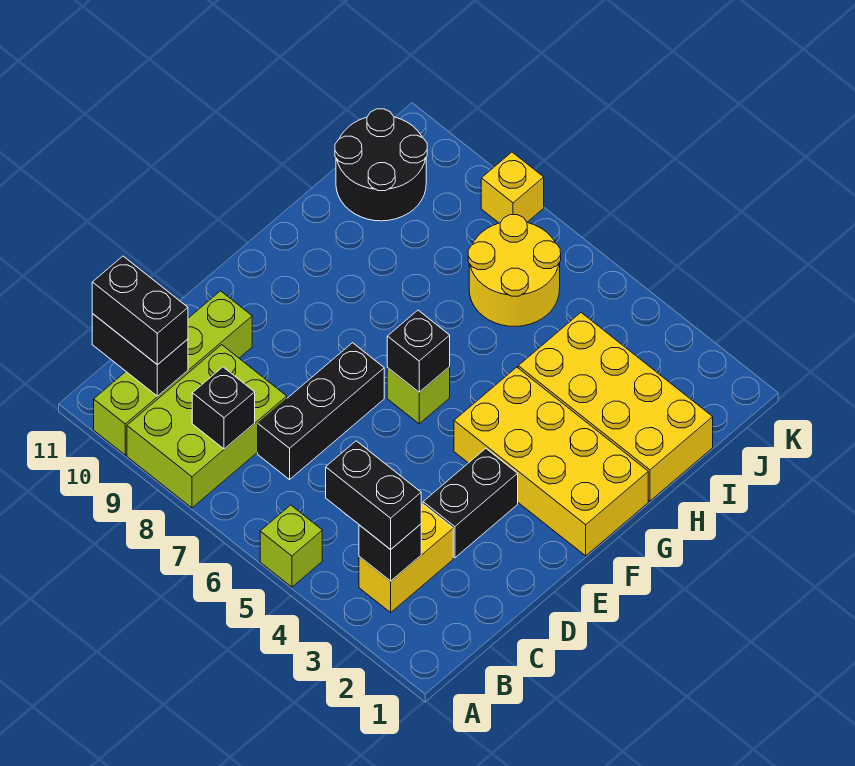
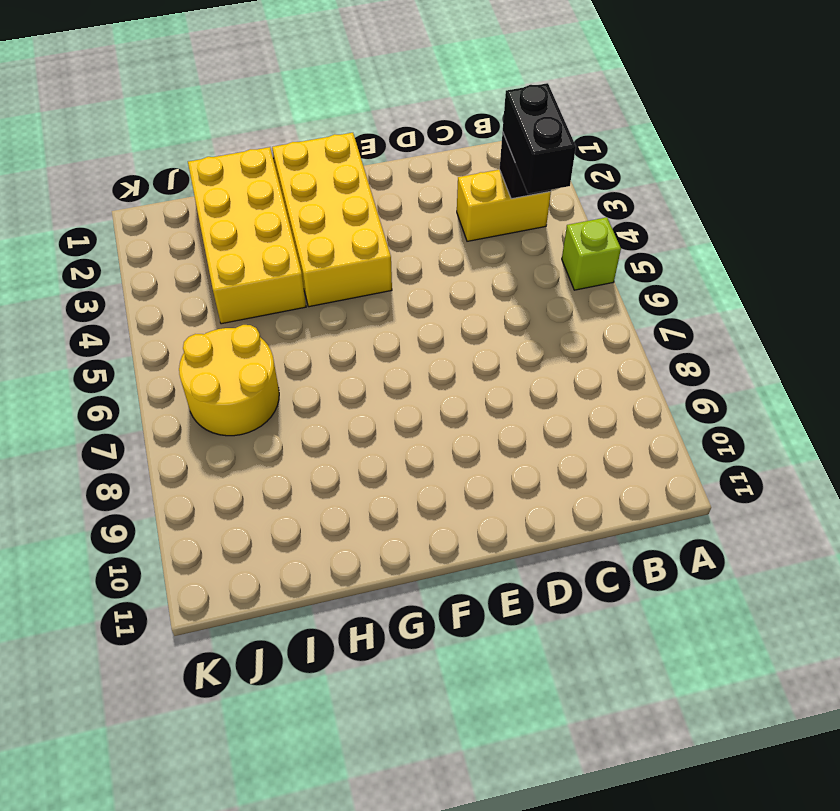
none -> lime brick A8:C9 level 1
none -> lime brick A10:D10 level 1
none -> black brick C7:E7 level 1

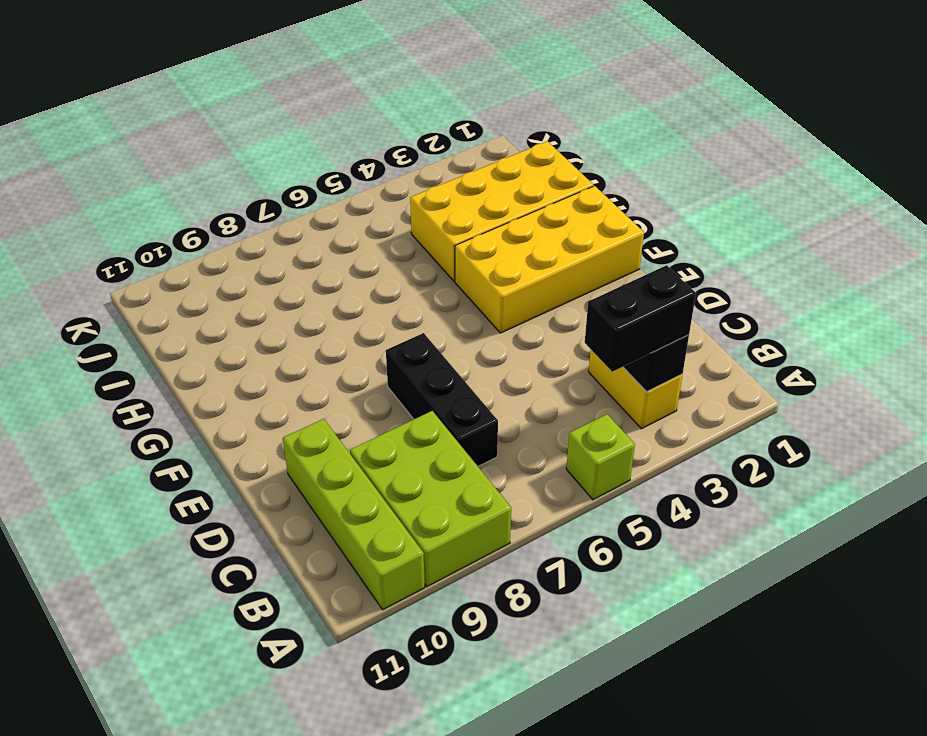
none -> black brick D3:E3 level 1
none -> lime brick F6 level 1
none -> yellow round brick I6:J7 level 1

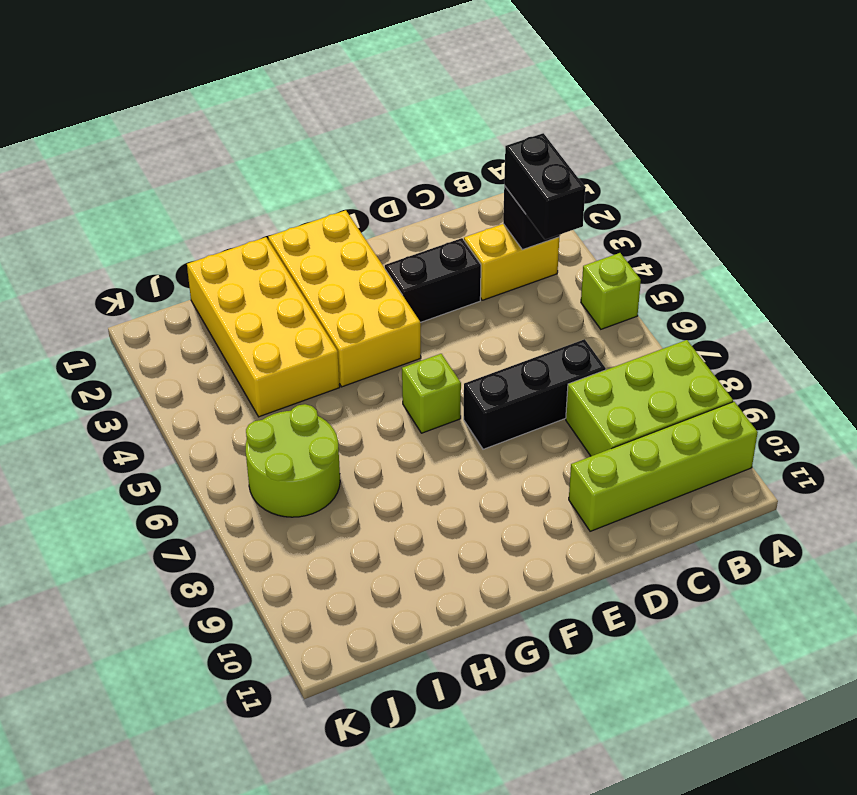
lime round brick I6:J7 level 1 -> yellow round brick I6:J7 level 1
none -> black round brick I10:J11 level 1
none -> yellow brick K8 level 1
none -> black brick B8 level 2

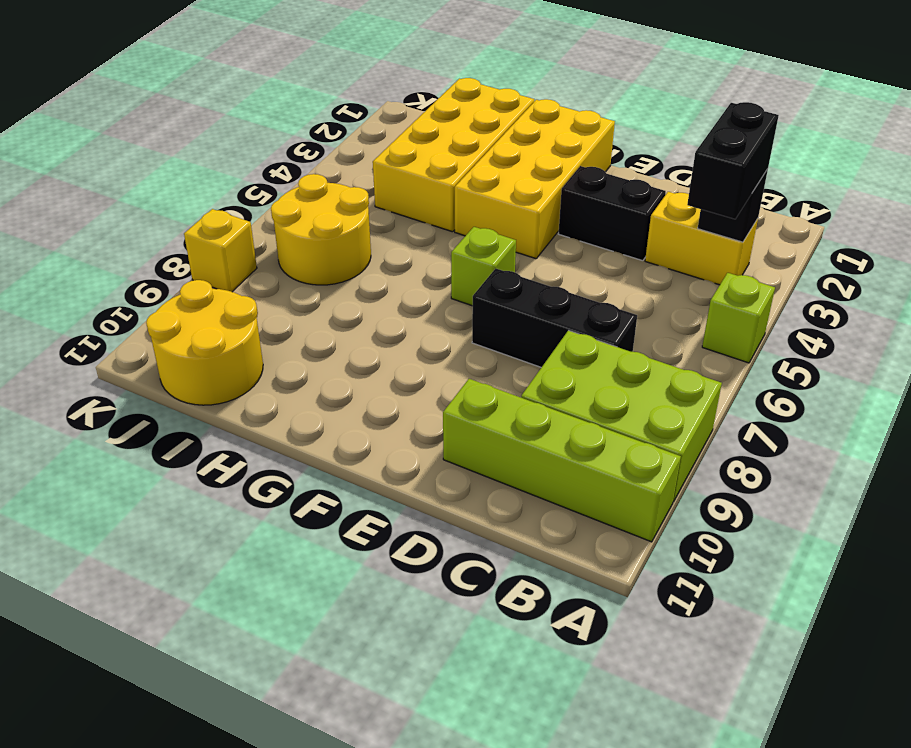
yellow round brick I10:J11 level 1 -> black round brick I10:J11 level 1
none -> black brick B8 level 2
none -> black brick B10:B11 level 2
none -> black brick F6 level 2

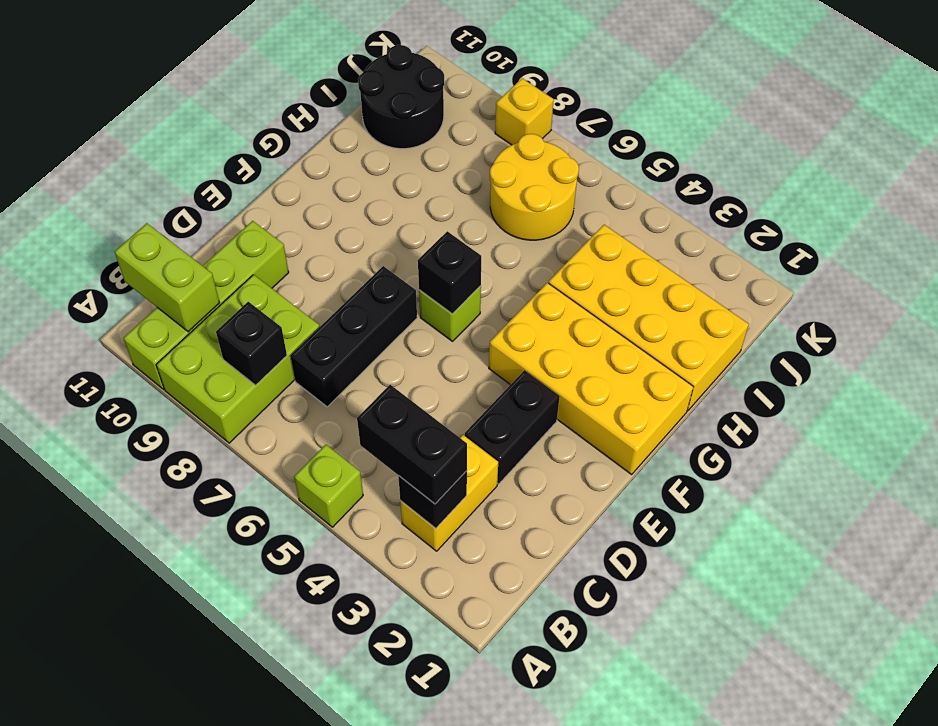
lime brick B10:B11 level 2 -> black brick B10:B11 level 2
none -> black brick B10:B11 level 3

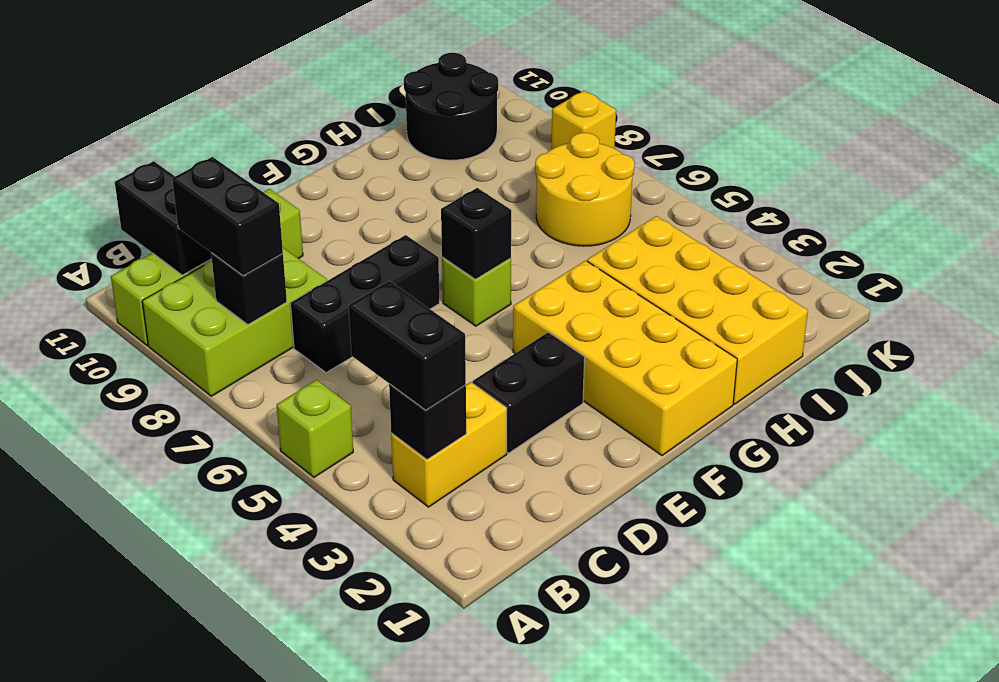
black brick B8:B9 level 3 -> black brick B10:B11 level 3

